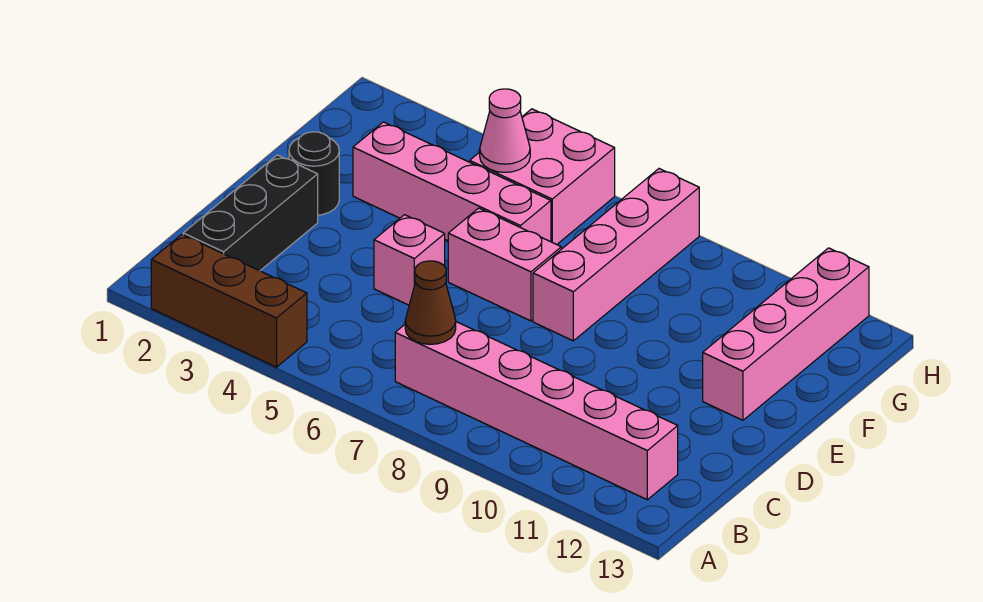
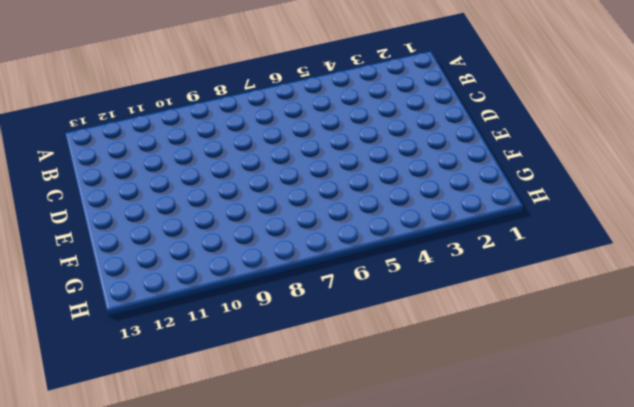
none -> brown brick A2:A4 level 1
none -> black brick B2:D2 level 1
none -> pink brick B7:B12 level 1

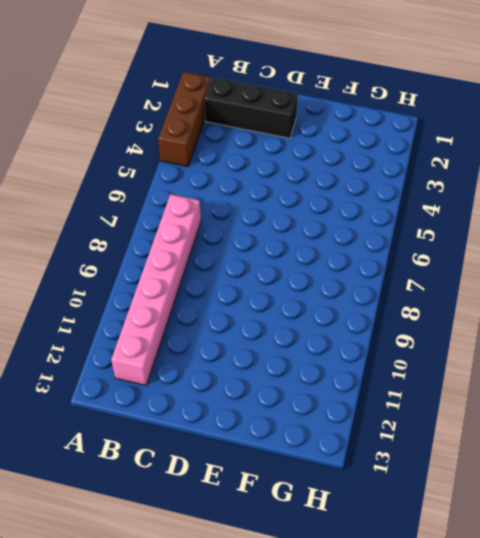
none -> pink brick D5 level 1
none -> black round brick E2 level 1
none -> pink brick E6:E7 level 1

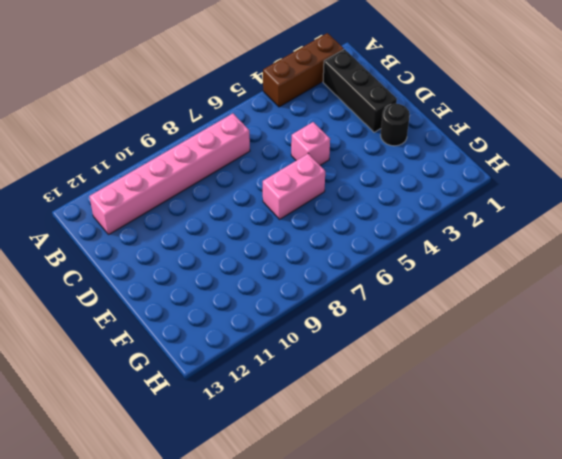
none -> pink brick E8:H8 level 1
none -> pink brick E12:H12 level 1
none -> pink brick F3:F6 level 1

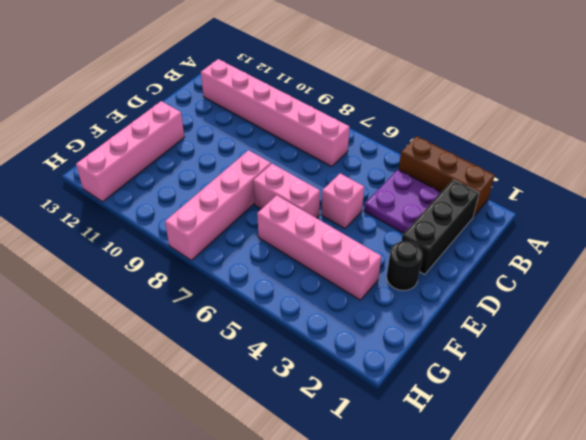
purple plate B3:C4 level 1 -> none
none -> pink brick G5:H6 level 1
none -> brown cone B7 level 2
none -> pink cone G5 level 2

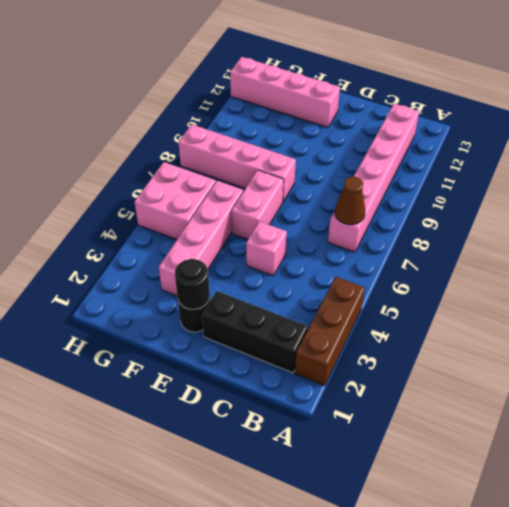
black round brick E2 level 2 -> none
none -> pink cone G5 level 2

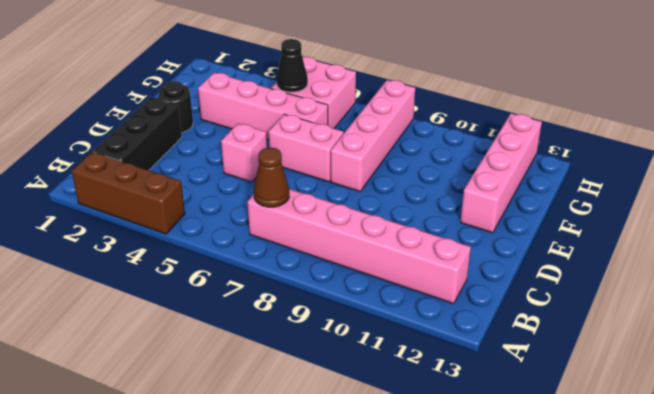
black cone G5 level 2 -> pink cone G5 level 2

